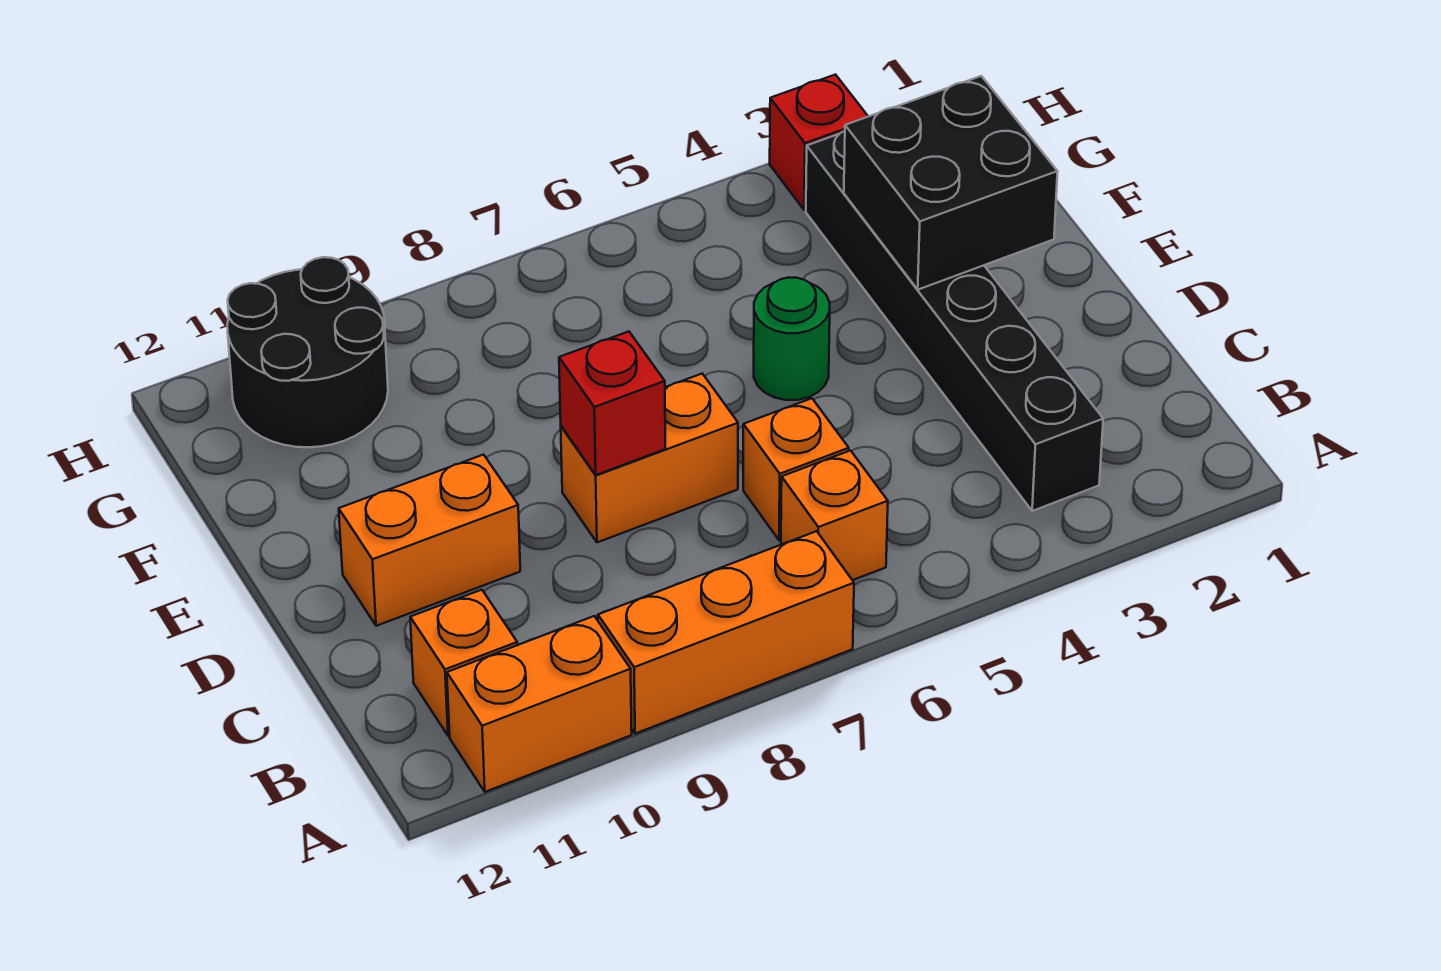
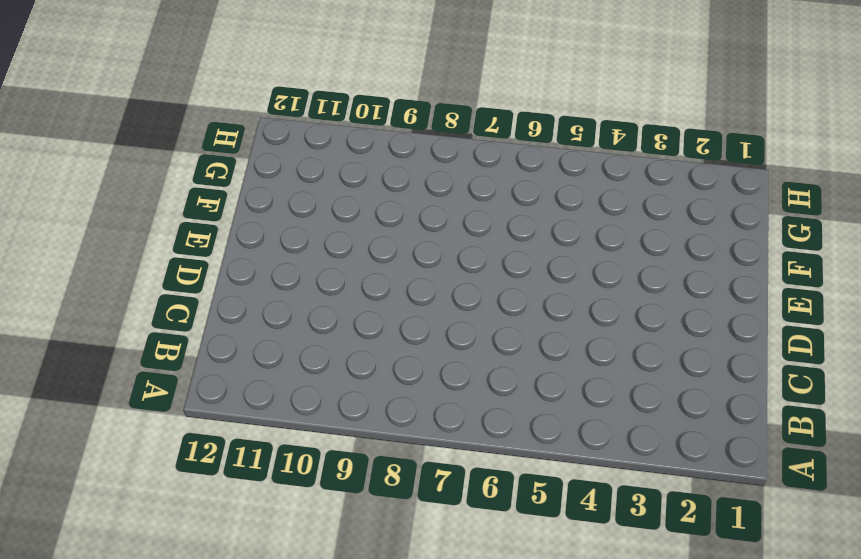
none -> orange brick A7:A9 level 1
none -> orange brick A10:A11 level 1
none -> black brick B3:G3 level 1

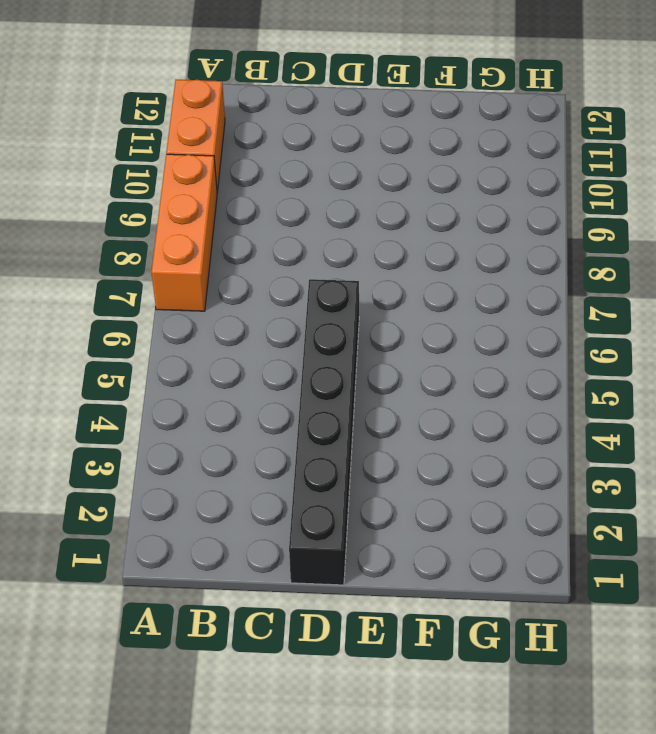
black brick D1:D6 level 1 -> black brick B3:G3 level 1
none -> orange brick B6 level 1
none -> orange brick B11 level 1
none -> orange brick C6 level 1

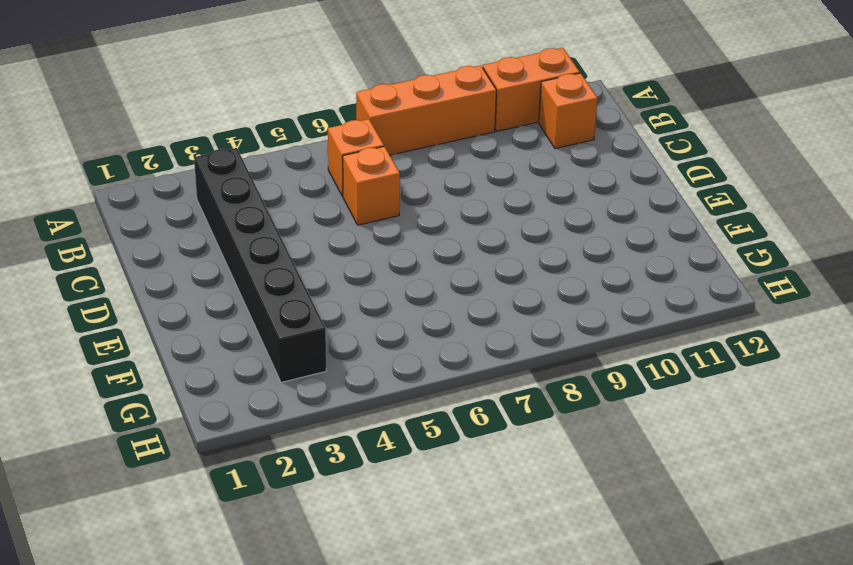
none -> orange brick D7:D8 level 1
none -> orange brick D10:D11 level 1
none -> green round brick E5 level 1

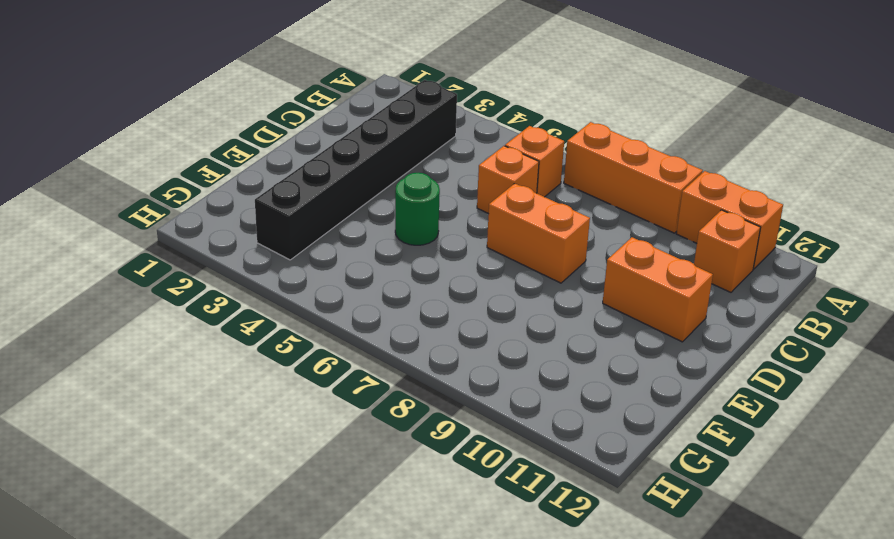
none -> black round brick G10:H11 level 1
none -> red brick H3 level 1
none -> red brick D8 level 2

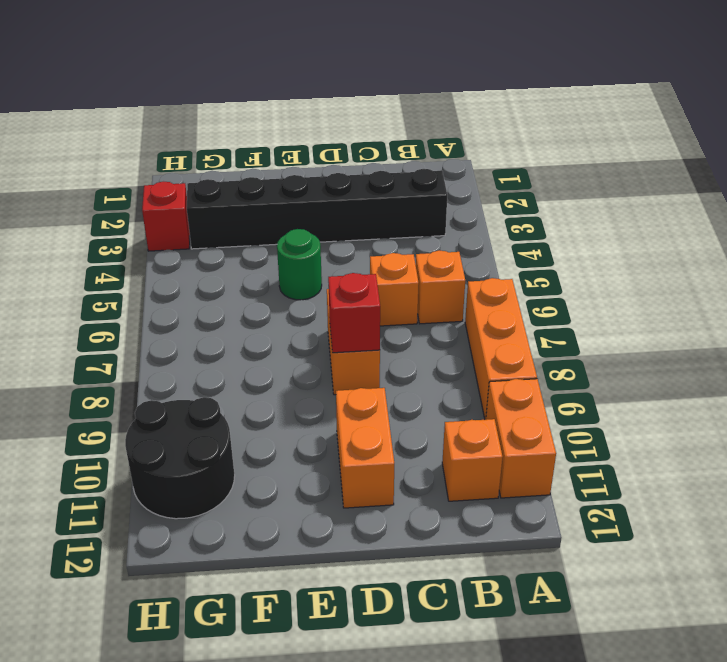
none -> black brick E2:F3 level 2

